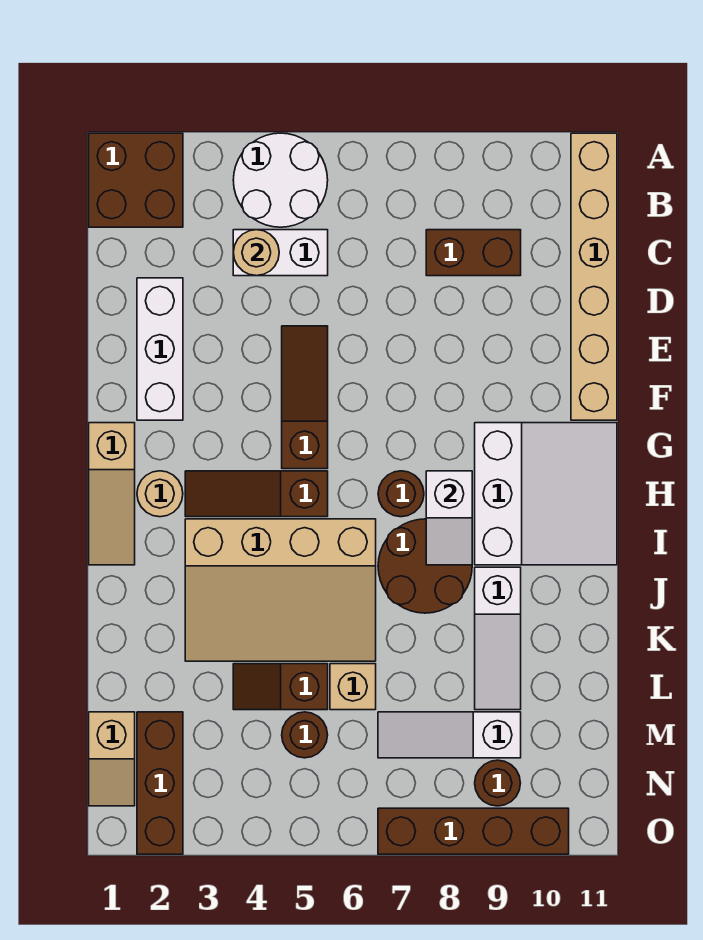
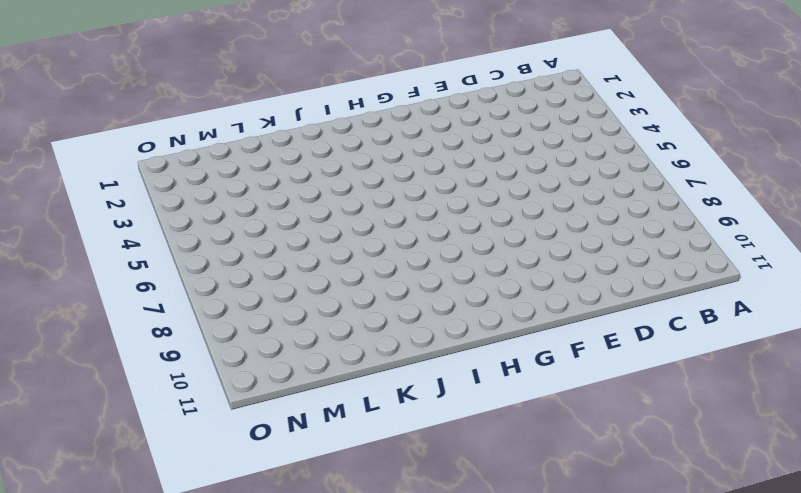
none -> brown brick A1:B2 level 1
none -> white round brick A4:B5 level 1
none -> tan brick A11:F11 level 1

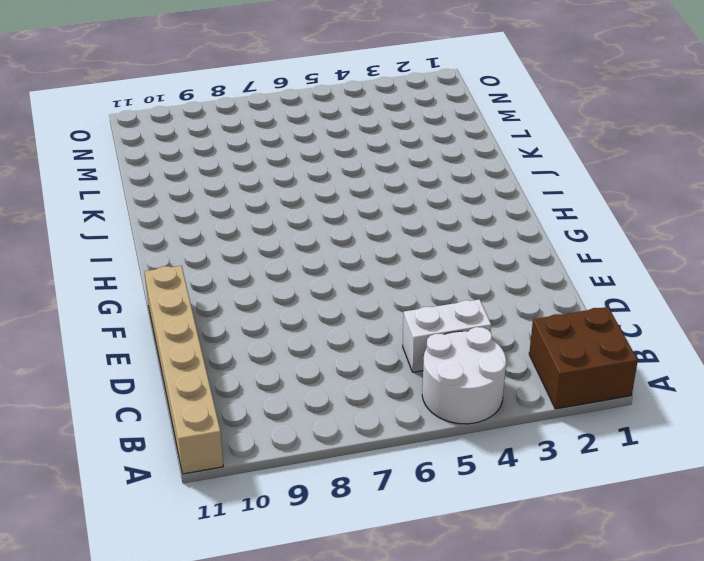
none -> brown brick C8:C9 level 1
none -> white brick D2:F2 level 1
none -> brown slope E5:G5 level 1 top G

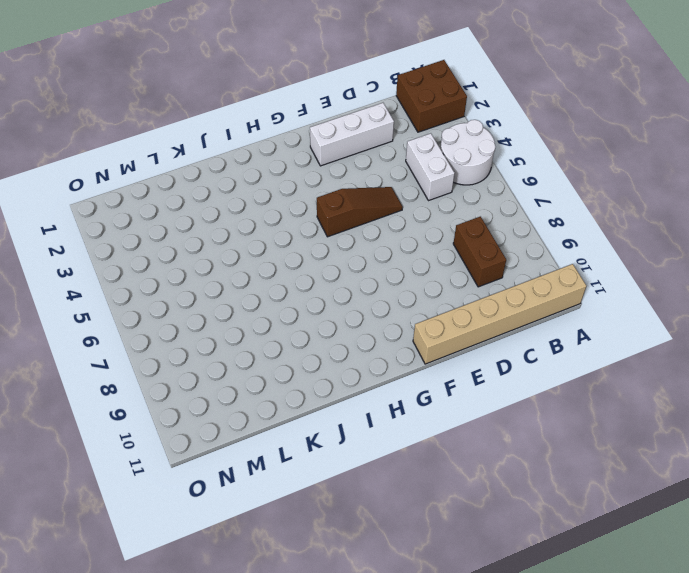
none -> tan slope G1:I1 level 1 top G
none -> white slope G9:I11 level 1 top 9
none -> tan round brick H2 level 1

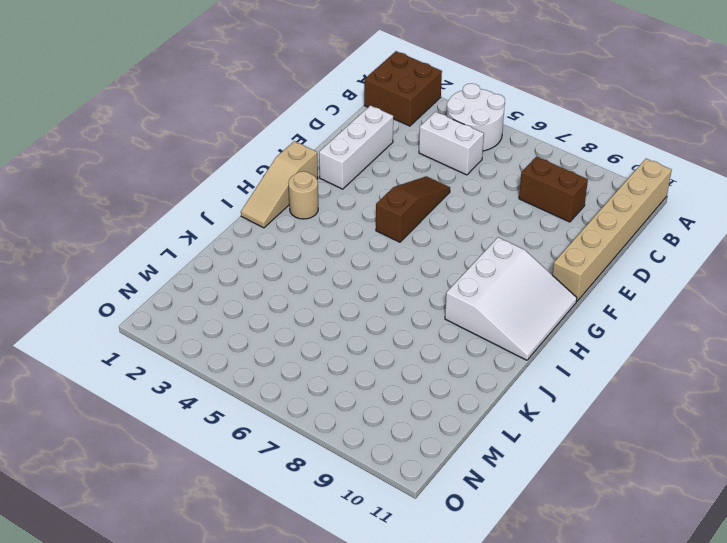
none -> brown slope H3:H5 level 1 top 5
none -> brown round brick H7 level 1
none -> tan slope I3:K6 level 1 top I

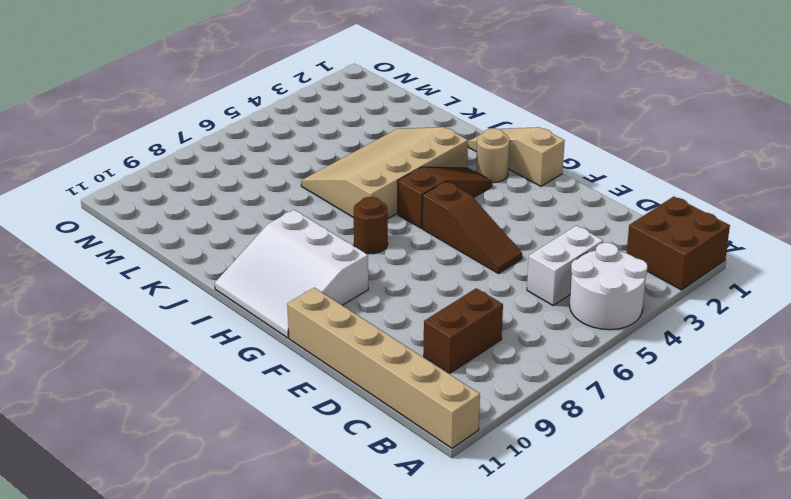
none -> white brick D2:F2 level 1
none -> brown round brick I7:J8 level 1
none -> white slope J9:L9 level 1 top J

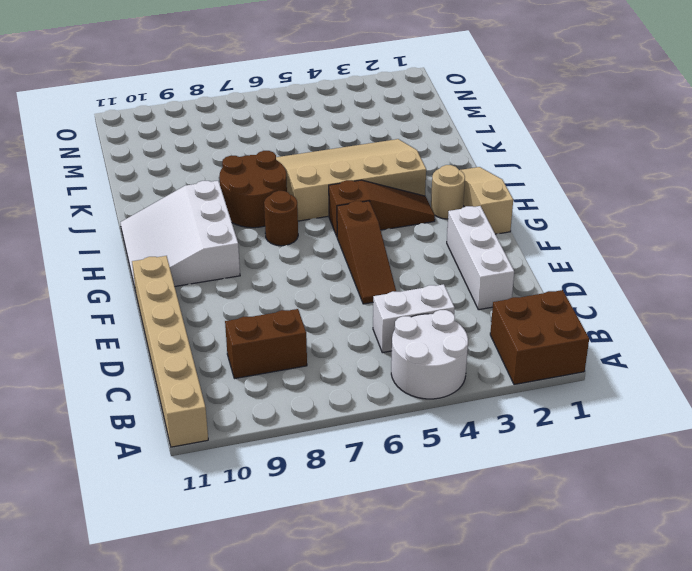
none -> white slope J9:L9 level 1 top J
none -> brown slope L4:L5 level 1 top 5
none -> tan brick L6 level 1

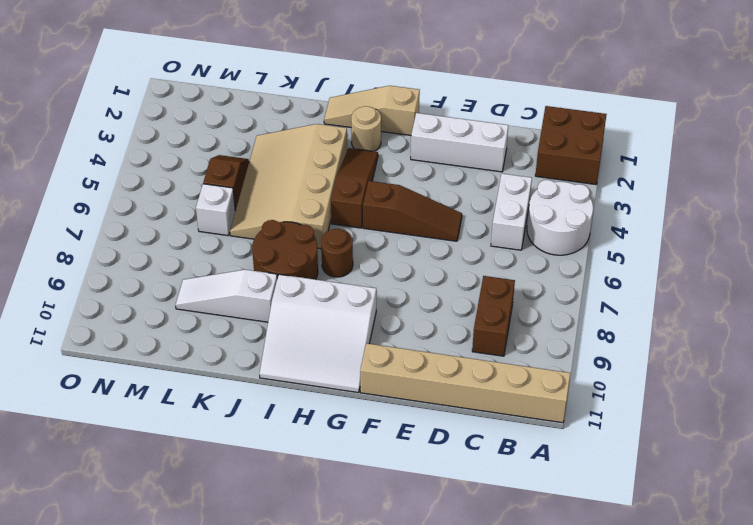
white brick L6 level 1 -> tan brick L6 level 1
none -> tan slope M1:N1 level 1 top M
none -> brown brick M2:O2 level 1
none -> brown round brick M5 level 1

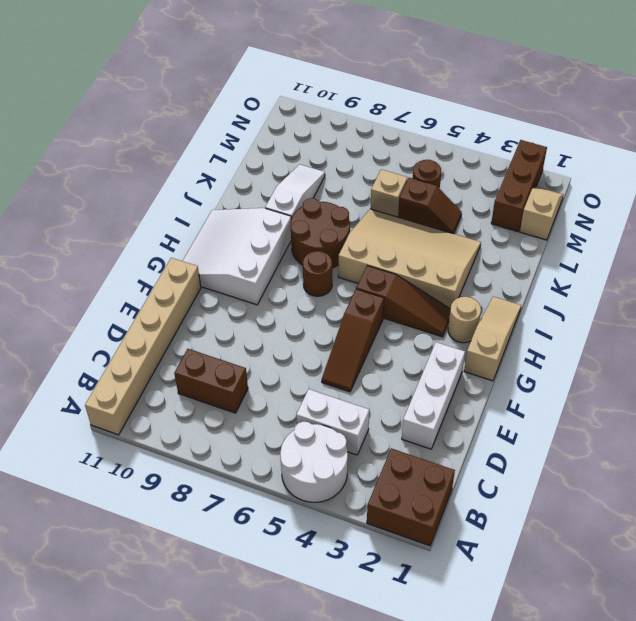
none -> white slope M7:M9 level 1 top 9
none -> brown round brick N9 level 1
none -> brown brick O7:O10 level 1

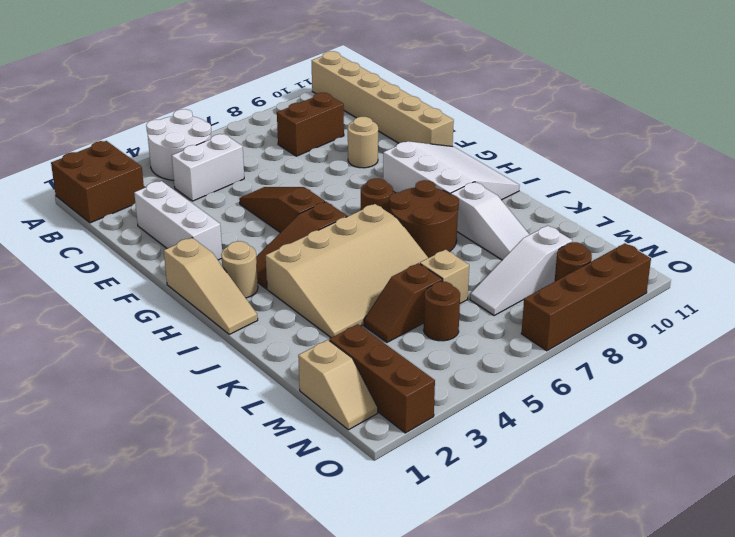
tan round brick E9 level 1 -> tan round brick C4 level 2
none -> white slope H8:I8 level 2 top H

